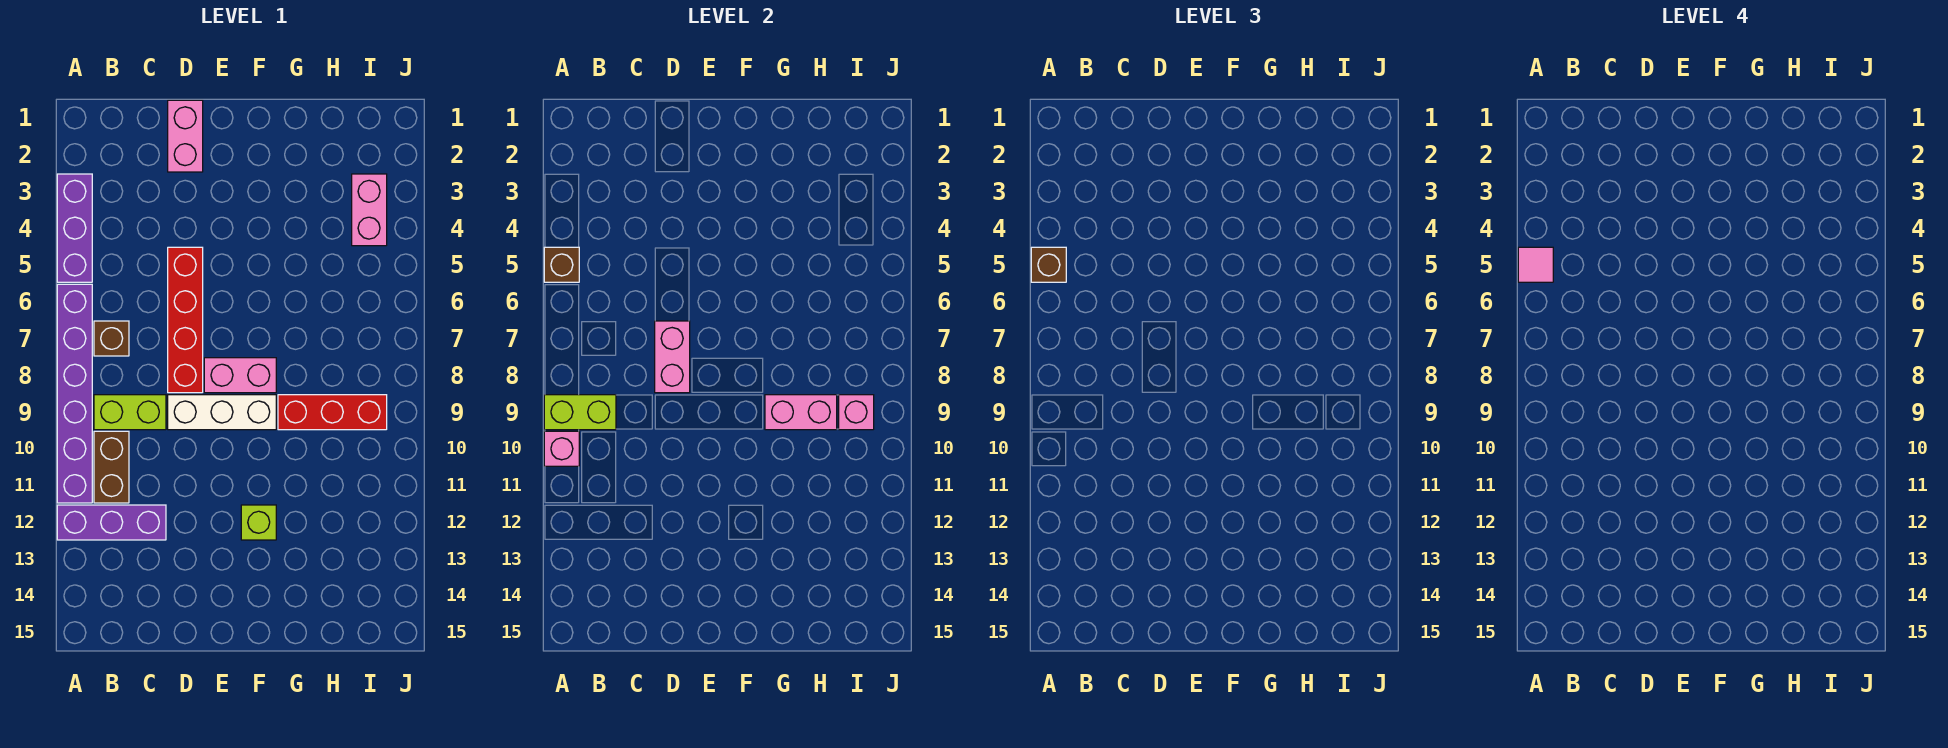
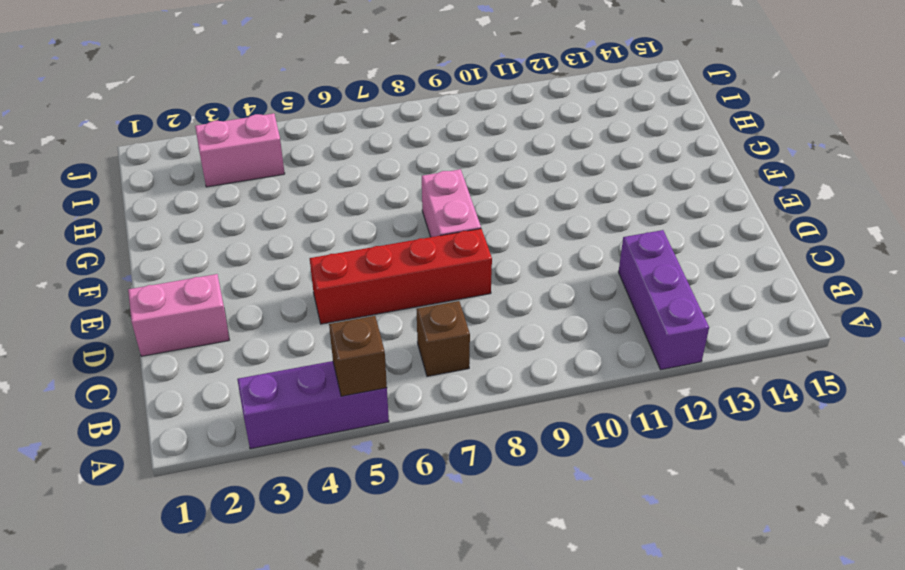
none -> purple brick A6:A11 level 1
none -> lime brick B9:C9 level 1
none -> brown brick B10:B11 level 1

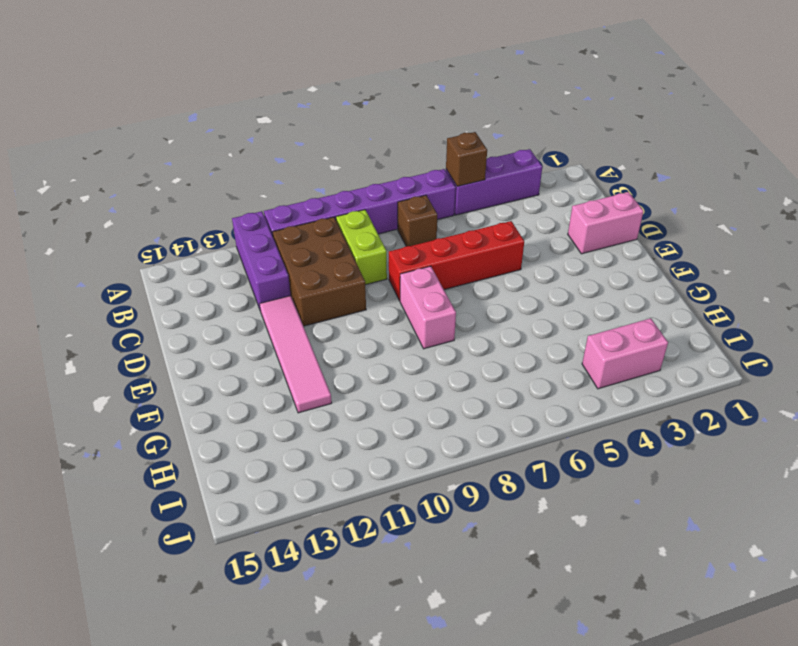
brown brick B10:D11 level 1 -> brown brick B10:B11 level 1
pink tile D12:G12 level 1 -> lime brick F12 level 1
none -> white brick D9:F9 level 1
none -> red brick G9:I9 level 1
none -> lime brick A9:B9 level 2

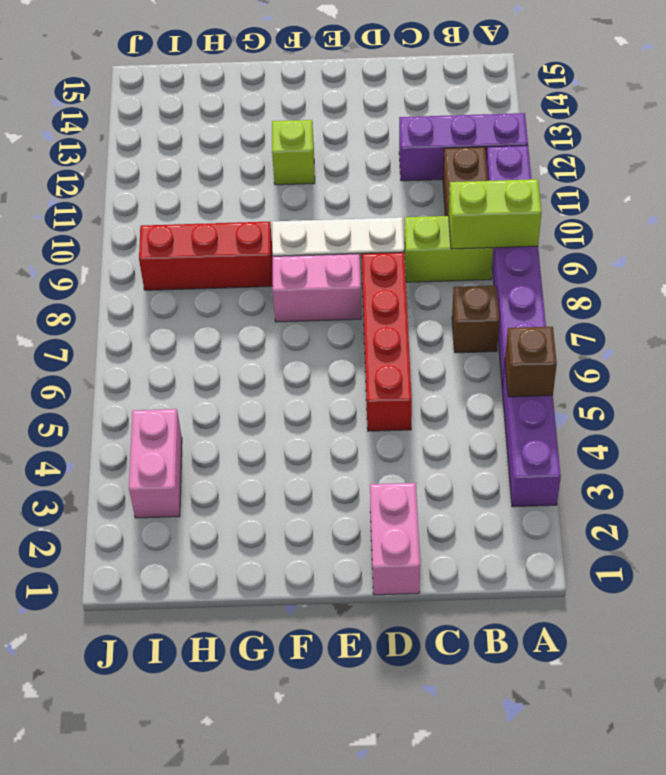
none -> pink brick A10 level 2
none -> pink brick D7:D8 level 2
none -> pink brick G9:H9 level 2

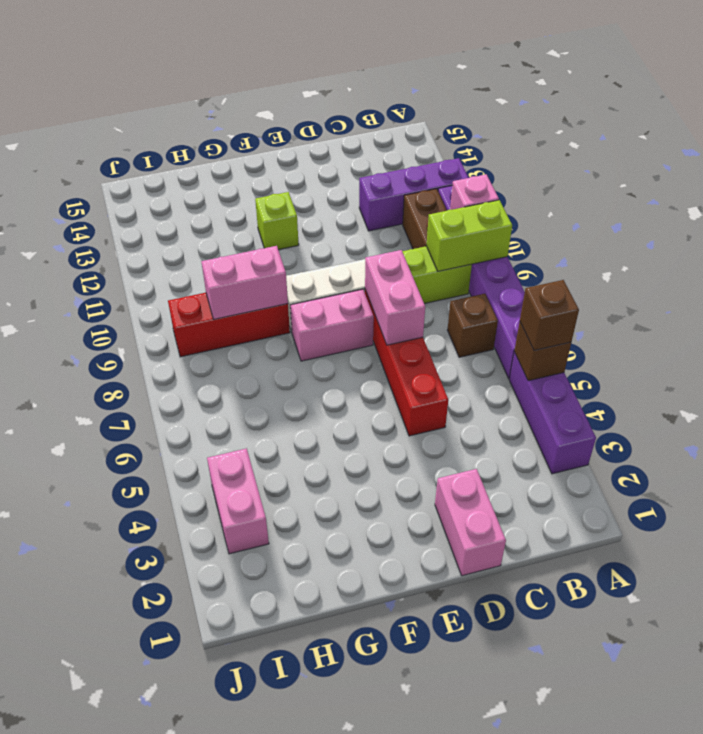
none -> pink brick I9 level 2
none -> pink tile A5 level 4

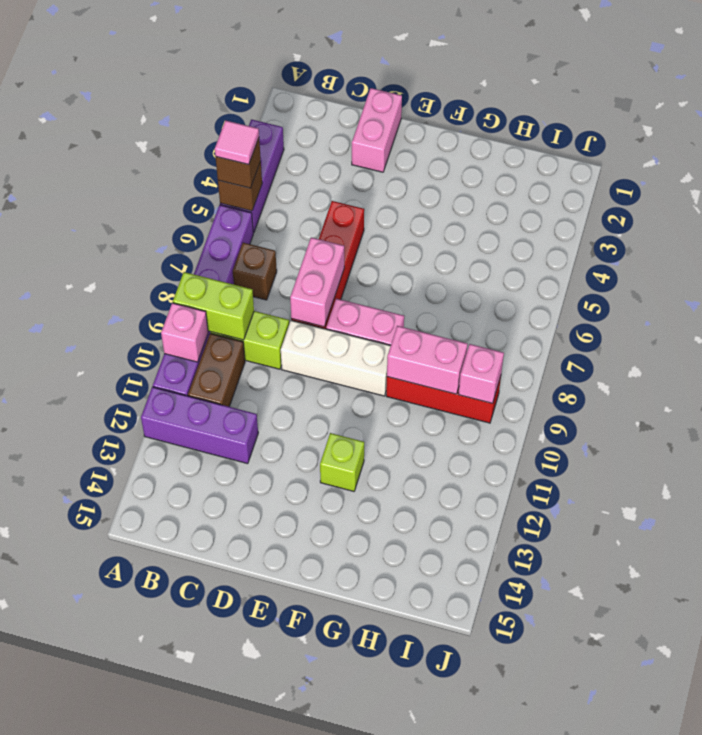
none -> pink brick I3:I4 level 1

